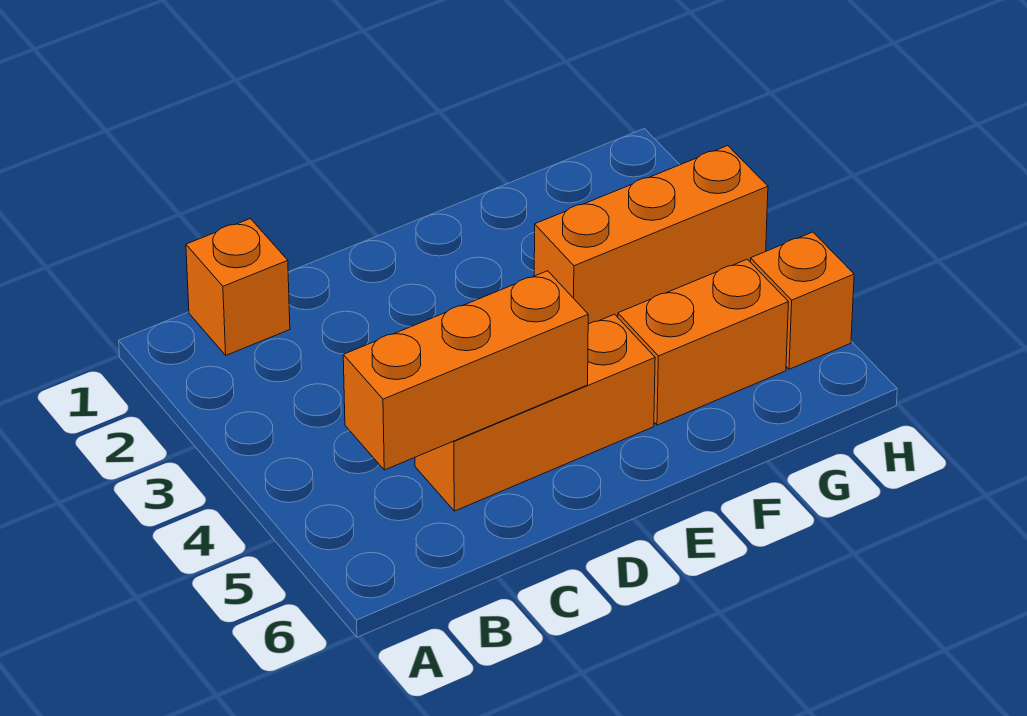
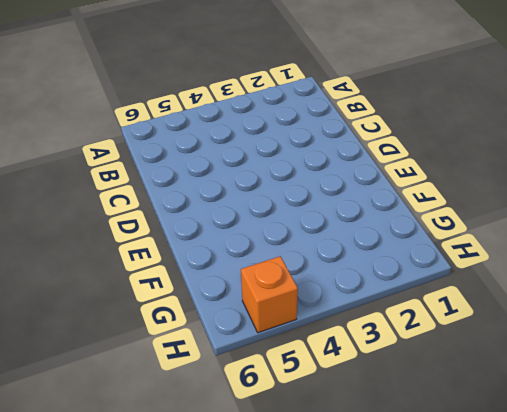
none -> orange brick B1 level 1
none -> orange brick C5:E5 level 1

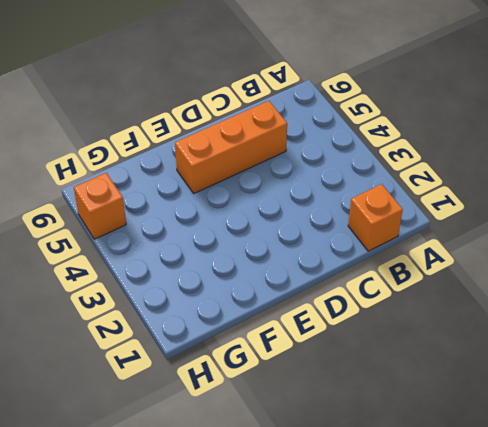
none -> orange brick F3:H3 level 1
none -> orange brick F5:G5 level 1

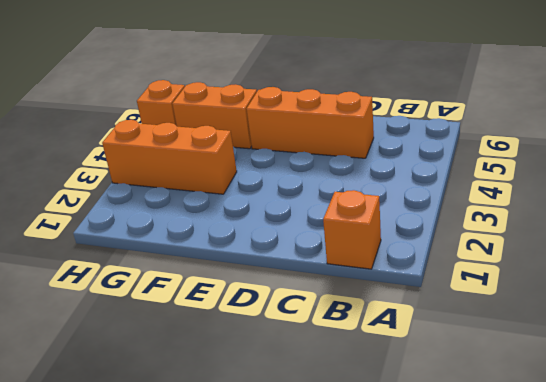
none -> orange brick B5:D5 level 2

